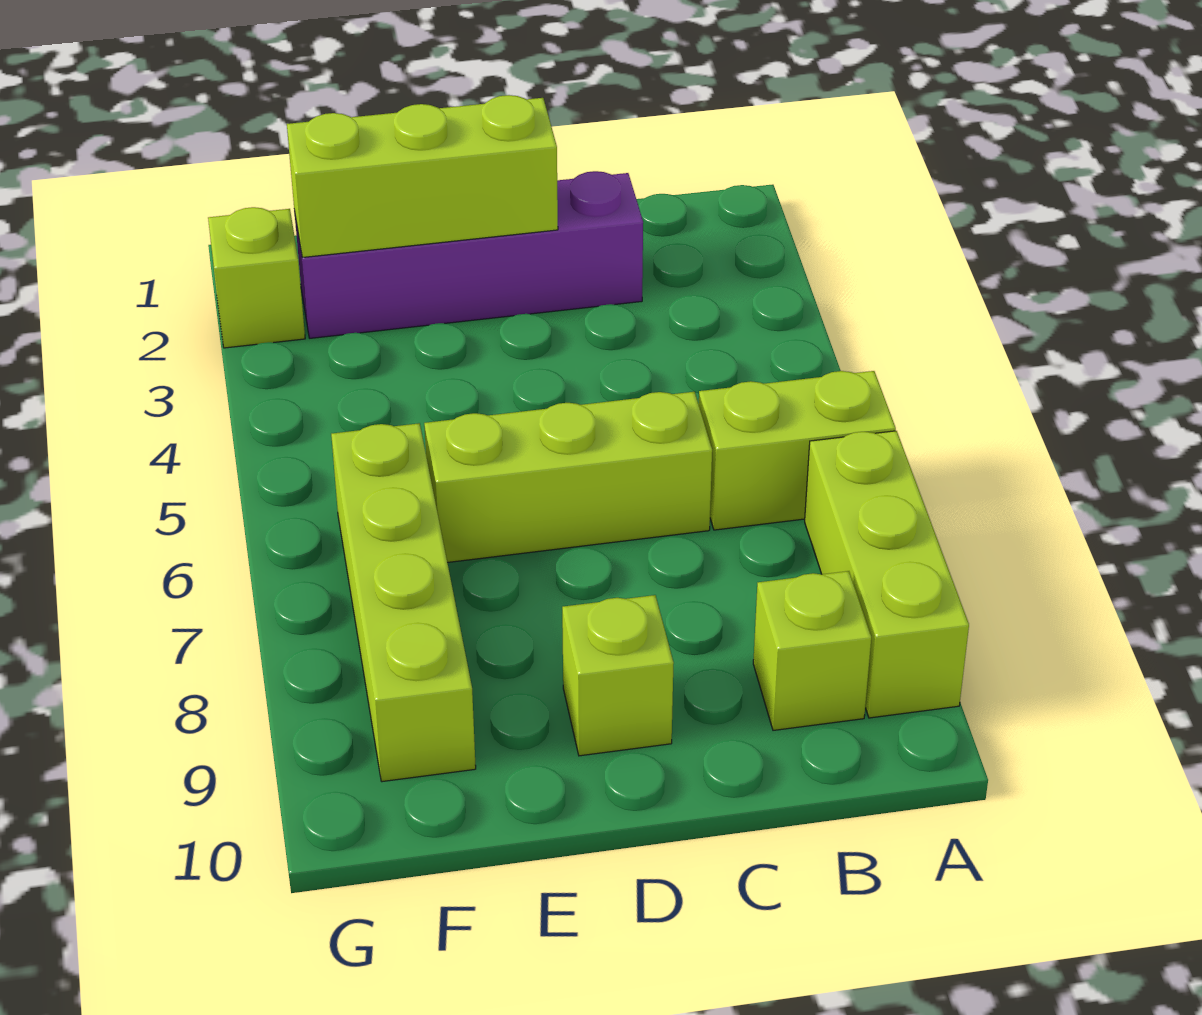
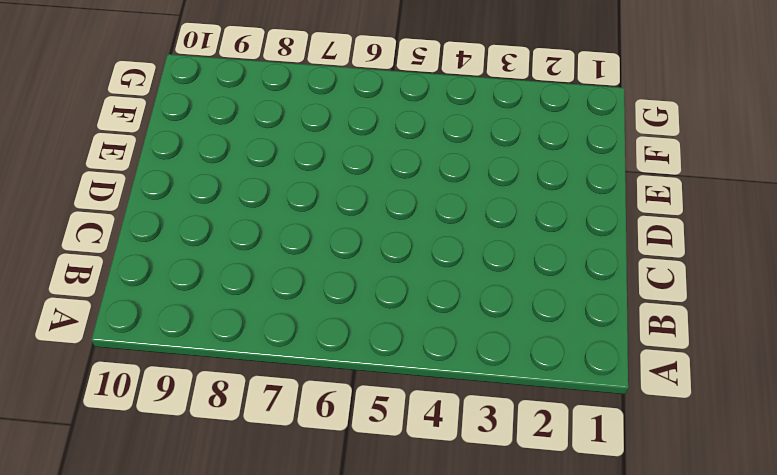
none -> lime brick A6:B6 level 1
none -> lime brick A7:A9 level 1

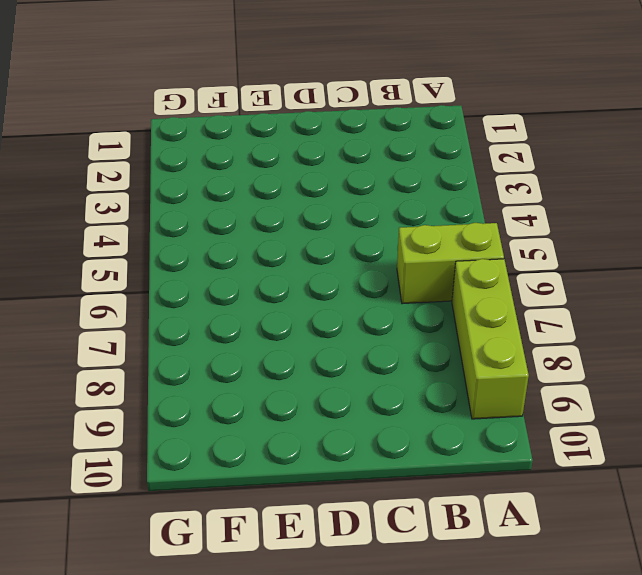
none -> lime brick B9 level 1
none -> purple brick C2:F2 level 1

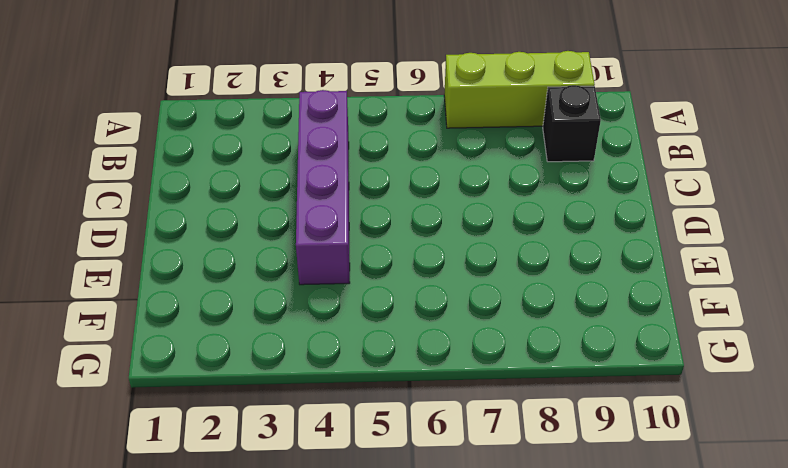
purple brick B4:E4 level 1 -> purple brick C2:F2 level 1
black brick B9 level 1 -> lime brick B9 level 1
none -> lime brick A6:B6 level 1
none -> lime brick C6:E6 level 1

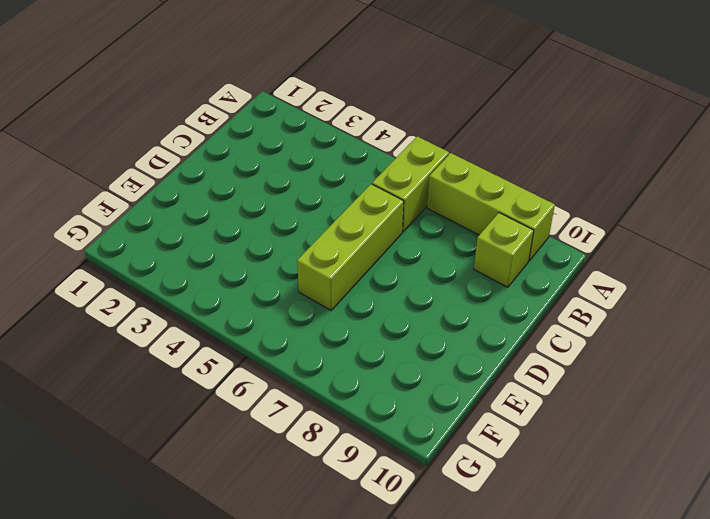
none -> purple brick C2:F2 level 1
none -> lime brick D9 level 1

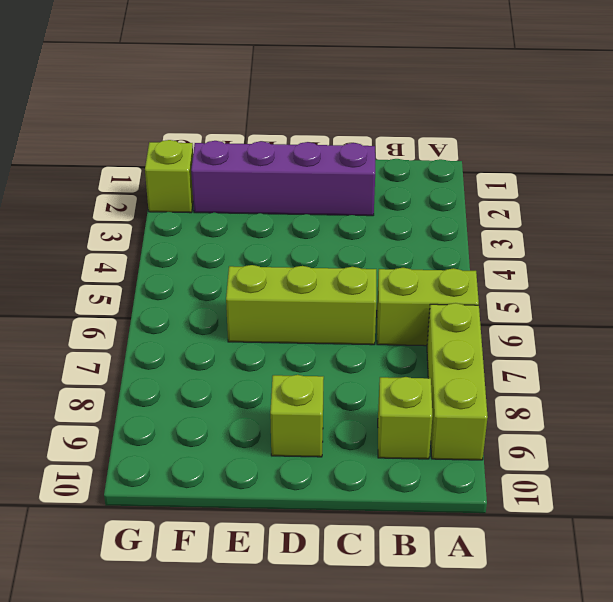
none -> lime brick F6:F9 level 1
none -> lime brick D2:F2 level 2

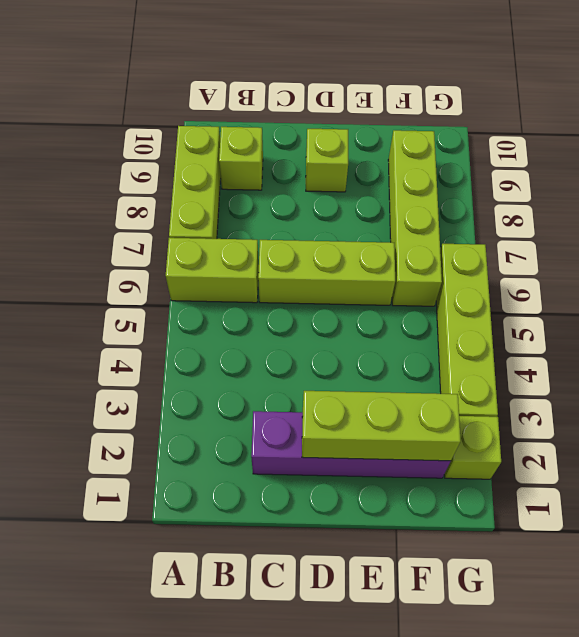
lime brick G3:G6 level 1 -> none

